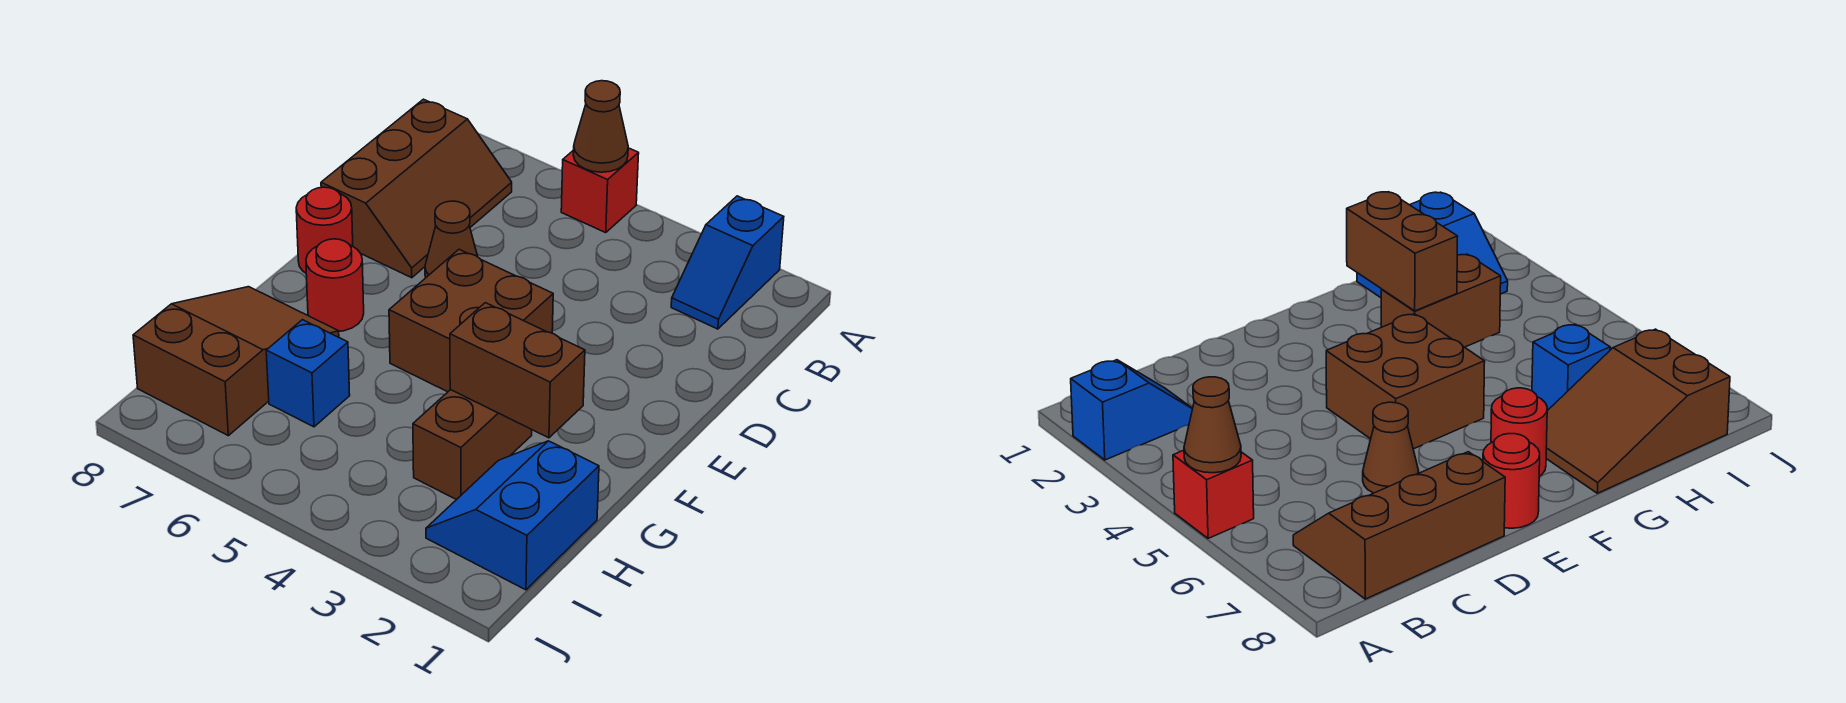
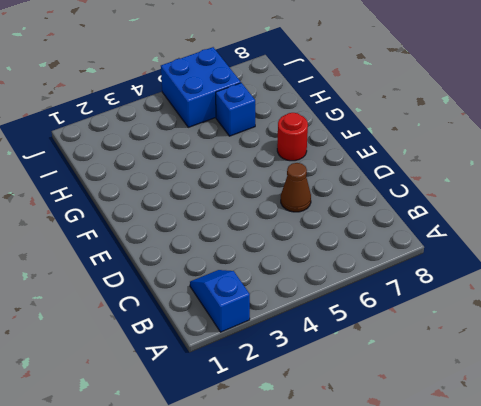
blue brick I5:J6 level 1 -> none
none -> red brick A5 level 1
none -> brown slope B7:D8 level 1 top 8
none -> brown brick E4:F5 level 1

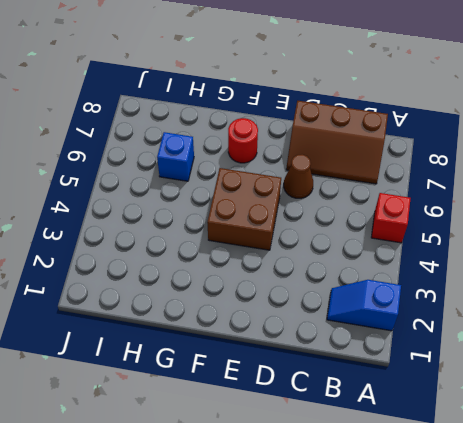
none -> red round brick E8 level 1
none -> brown brick G3:H3 level 1
none -> brown slope G7:I8 level 1 top I

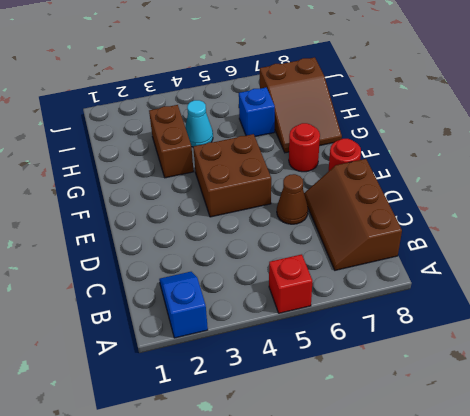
cyan cone H4 level 1 -> none
none -> blue slope H1:I2 level 1 top 1
none -> brown cone A5 level 2
none -> brown brick G2:G3 level 2

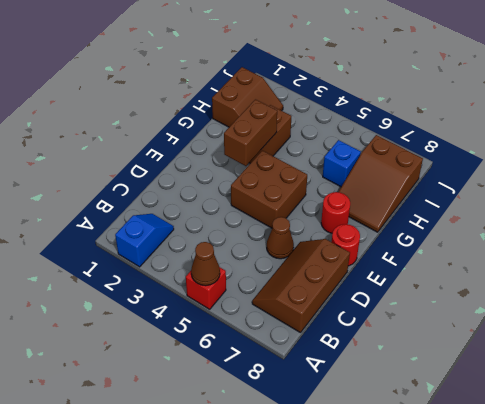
brown brick F3:G3 level 2 -> brown brick G2:G3 level 2
brown slope H1:I2 level 1 top 1 -> blue slope H1:I2 level 1 top 1

